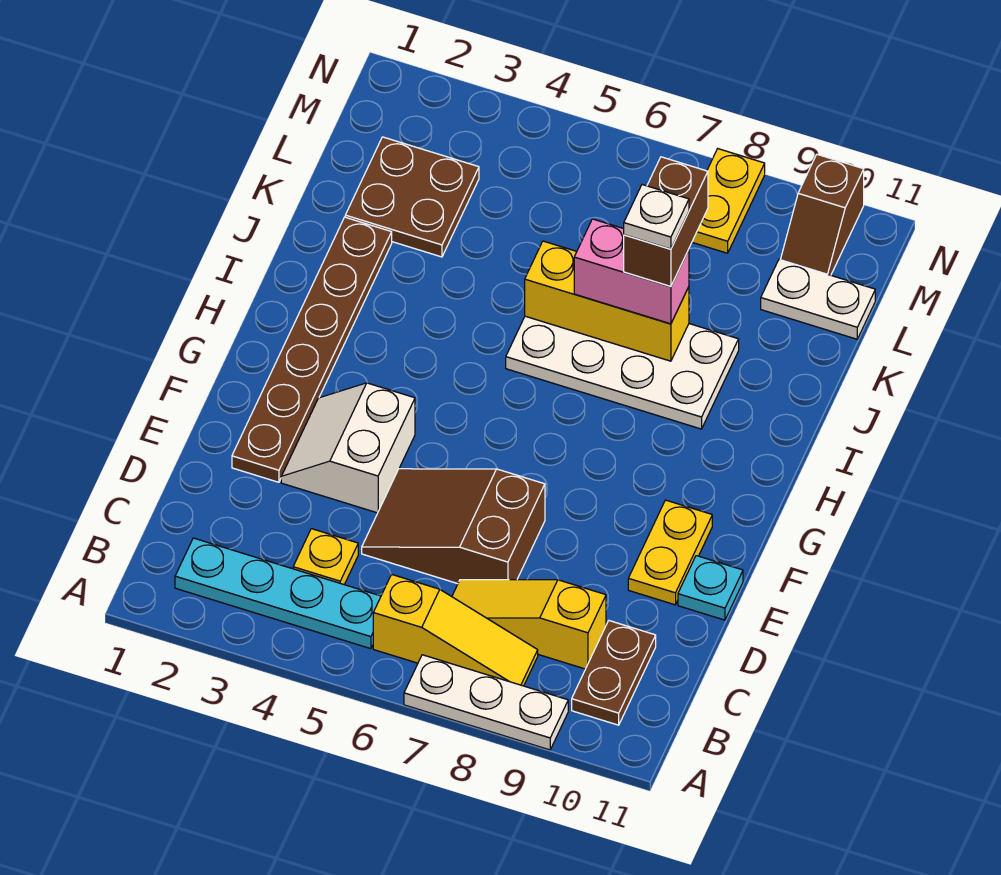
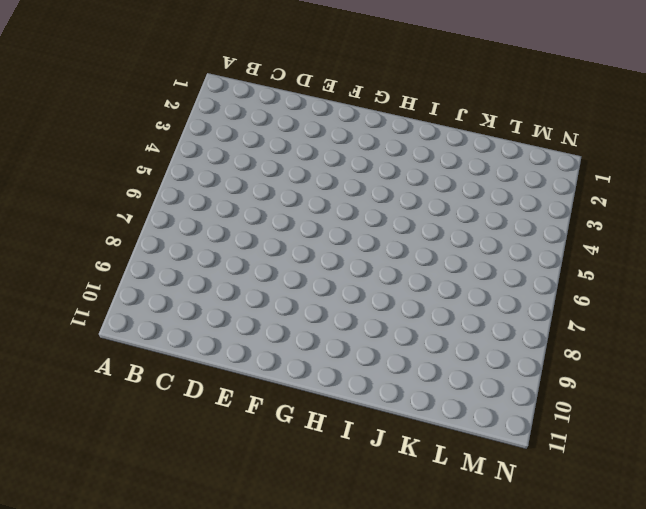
none -> white plate A7:A9 level 1
none -> cyan plate B2:B5 level 1
none -> yellow slope B6:B8 level 1 top 6

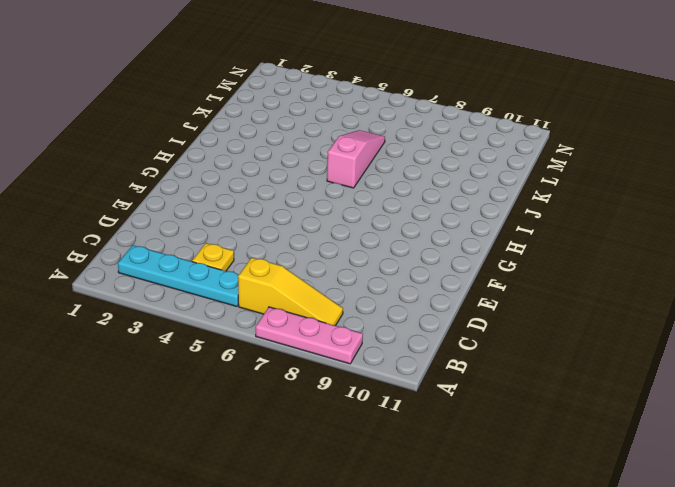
pink plate A7:A9 level 1 -> white plate A7:A9 level 1
pink slope I6:K6 level 1 top I -> white plate I6:J9 level 1
none -> brown plate B10:C10 level 1
none -> yellow slope C7:C9 level 1 top 9
none -> brown slope D5:E7 level 1 top 7

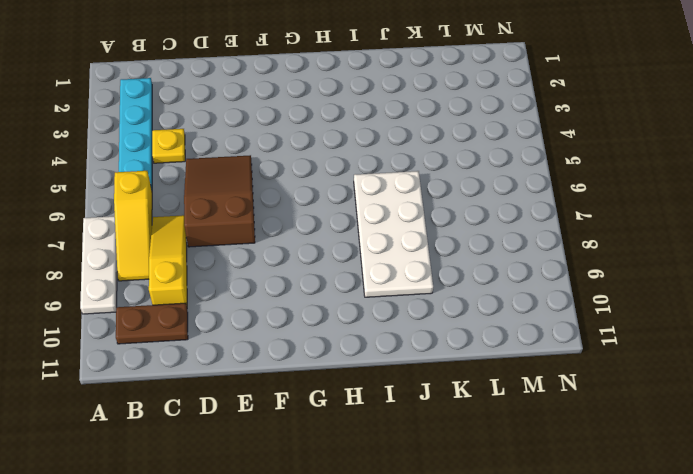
none -> brown plate E2:J2 level 1
none -> white slope E3:F4 level 1 top 4
none -> yellow plate E10:F10 level 1

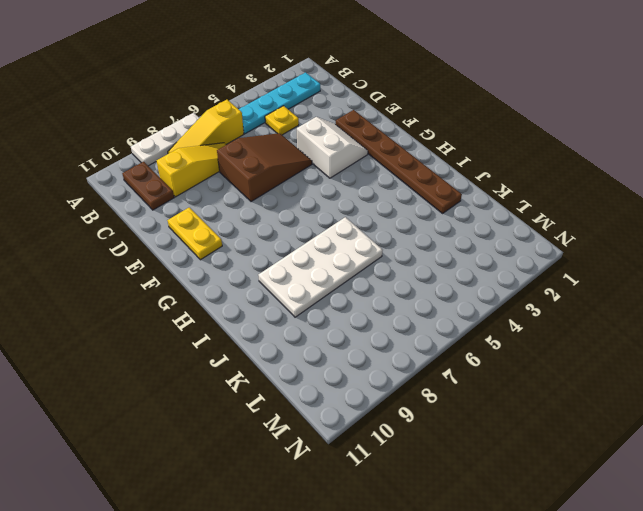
none -> cyan plate E11 level 1
none -> brown plate K2:L3 level 1
none -> white plate L10:L11 level 1

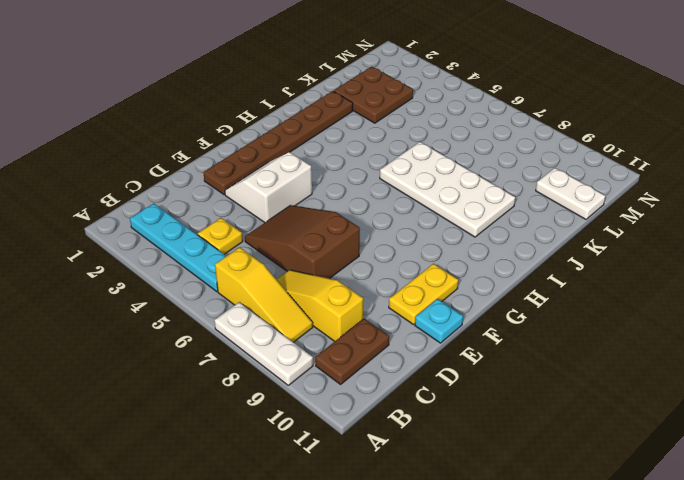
none -> yellow plate M8:N8 level 1
none -> brown slope M10:N10 level 1 top N
none -> yellow brick J6:J8 level 2

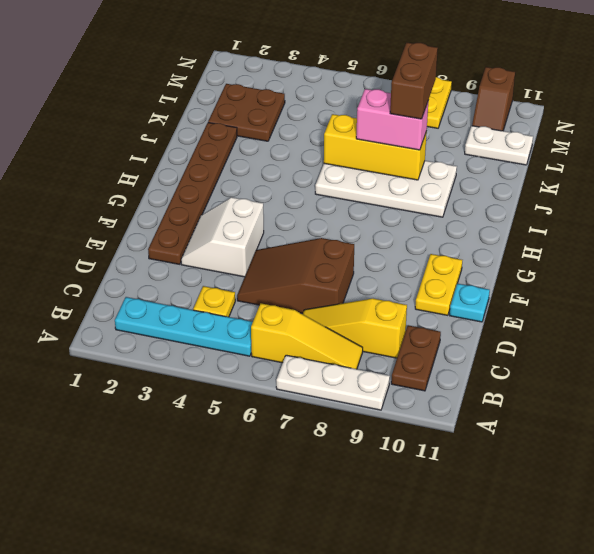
none -> white plate J8 level 5

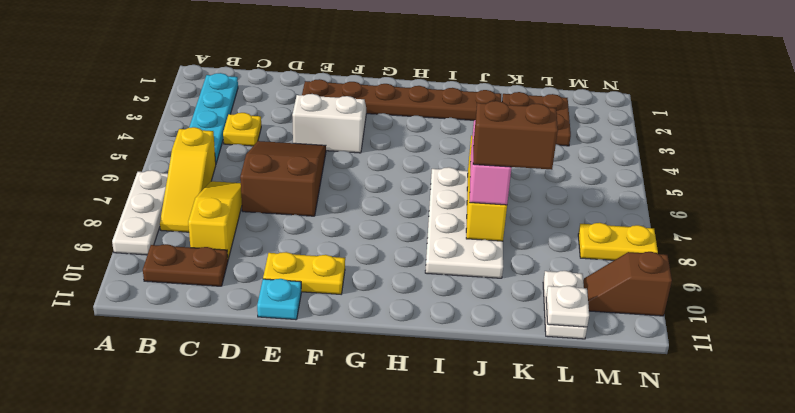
white plate L11 level 2 -> white plate J8 level 5

